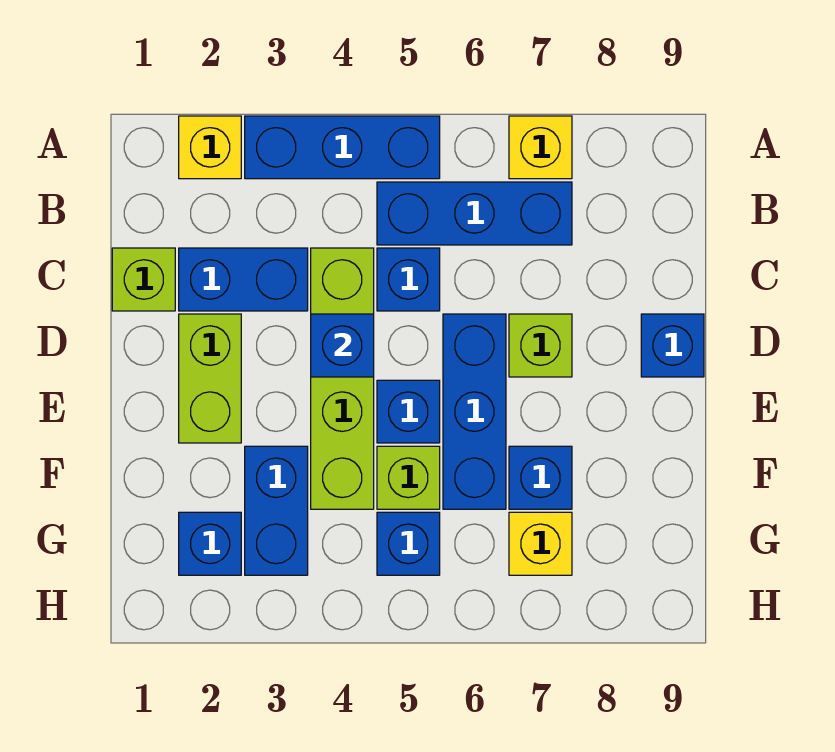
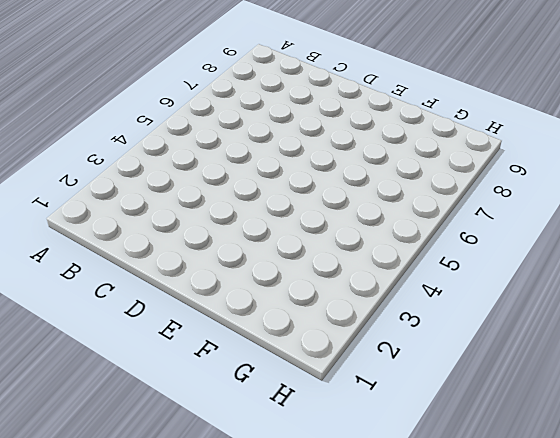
none -> yellow brick A2 level 1
none -> blue brick A3:A5 level 1
none -> yellow brick A7 level 1

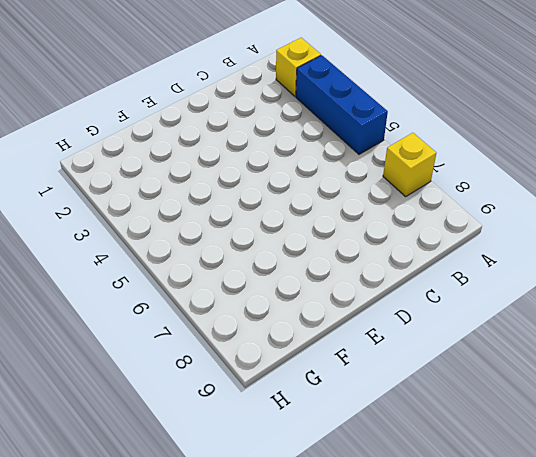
none -> blue brick B5:B7 level 1
none -> lime brick C1 level 1
none -> blue brick C2:C3 level 1

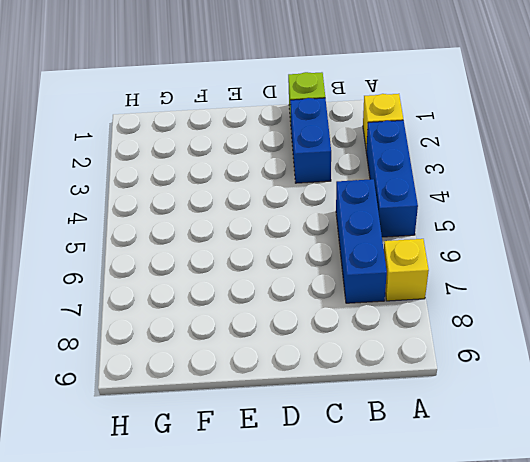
none -> lime brick C4:F4 level 1
none -> blue brick C5 level 1
none -> lime brick D2:E2 level 1

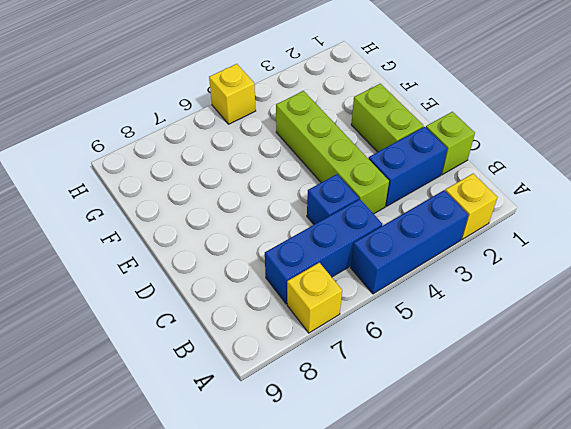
yellow brick H5 level 1 -> yellow brick G7 level 1
none -> blue brick D6:F6 level 1
none -> lime brick D7 level 1
none -> blue brick D9 level 1

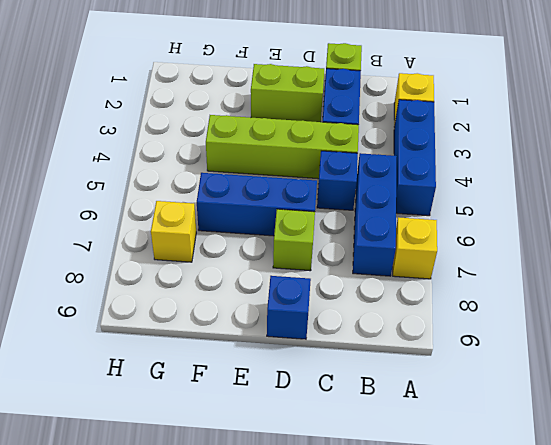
none -> blue brick E5 level 1
none -> blue brick F3:G3 level 1
none -> lime brick F5 level 1

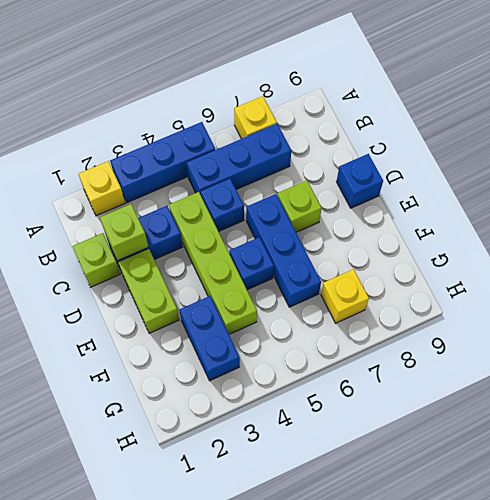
lime brick C2 level 2 -> lime brick F5 level 1
none -> blue brick F7 level 1
none -> blue brick G2 level 1
none -> blue brick G5 level 1

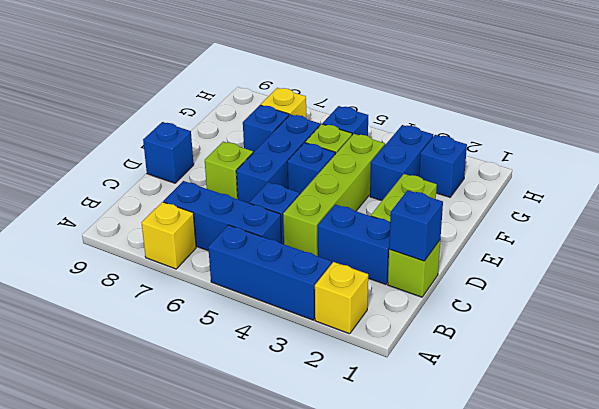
blue brick C1 level 2 -> blue brick D4 level 2

